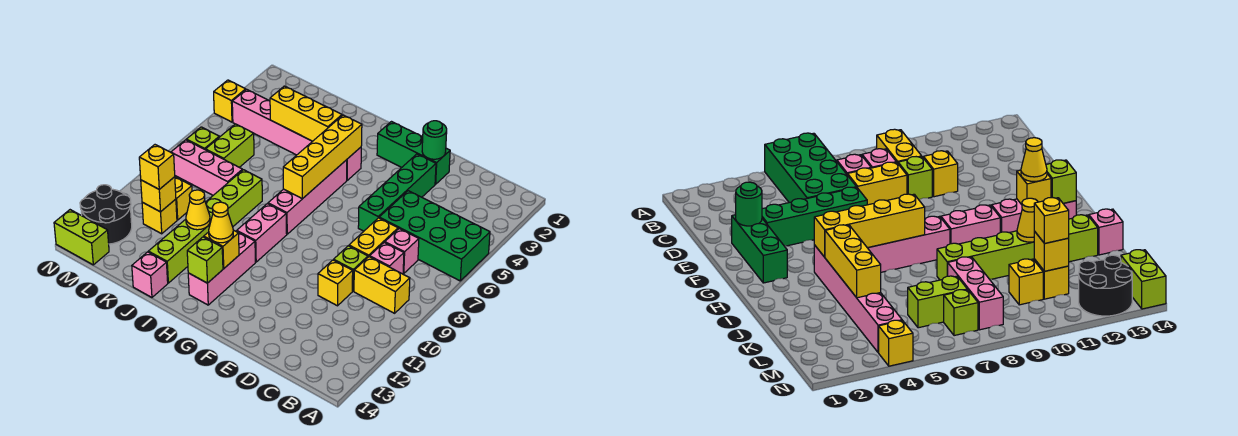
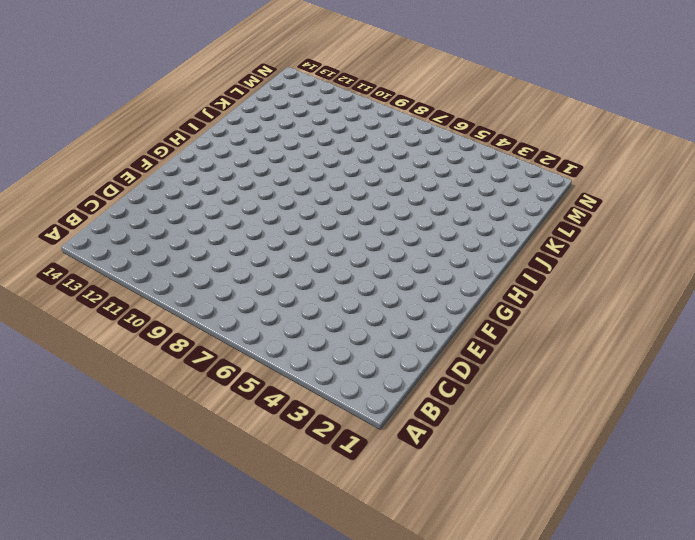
none -> green brick A5:D6 level 1
none -> yellow brick B9:C9 level 1
none -> pink brick C7 level 1
none -> pink brick C8 level 1

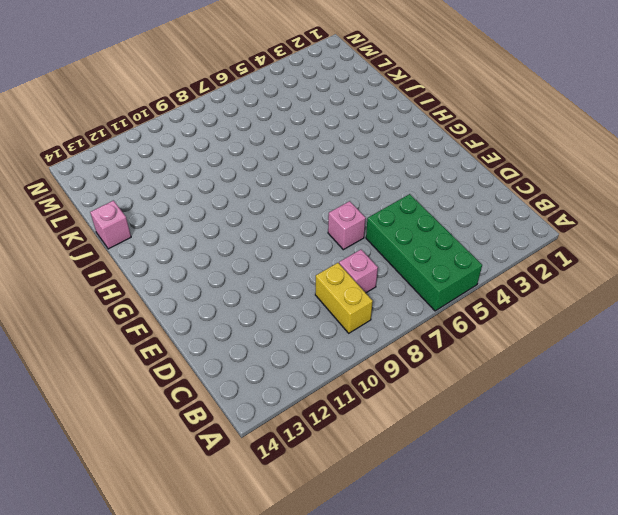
pink brick E7 level 1 -> pink brick C7 level 1
none -> yellow brick D7:D8 level 1
none -> lime brick D9 level 1
none -> yellow brick D10 level 1
none -> green brick E2:G2 level 1

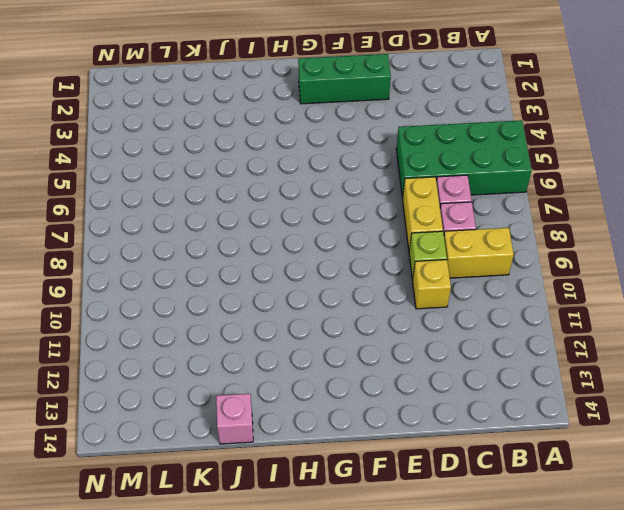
none -> green brick E3:E6 level 1
none -> pink brick H4:M4 level 1
none -> pink brick H5:H8 level 1
none -> pink brick H9:H10 level 1

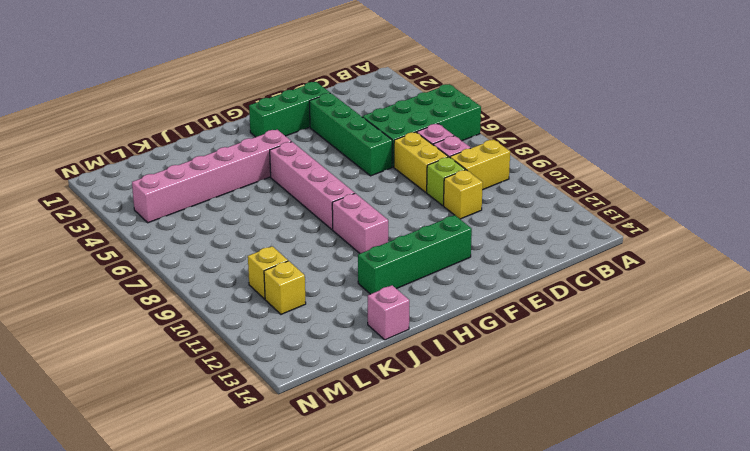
green brick F12:I12 level 1 -> pink brick H11:H13 level 1
none -> lime brick J8:J13 level 1
none -> pink brick K8:M8 level 1
none -> lime brick L6:L7 level 1
none -> lime brick M7 level 1

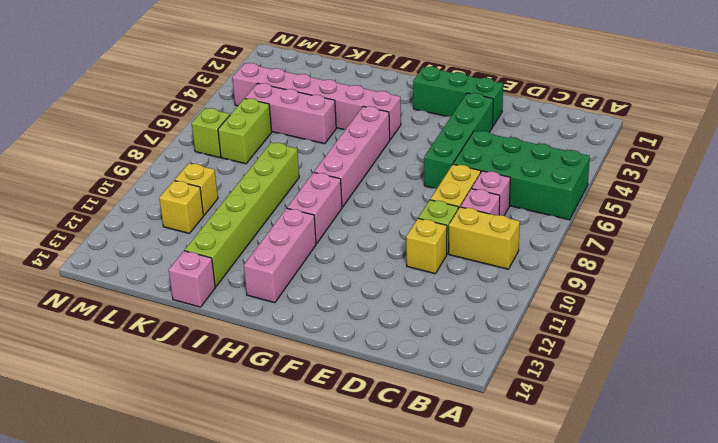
pink brick J5:L5 level 1 -> pink brick K8:M8 level 1
none -> black round brick M12:N13 level 1
none -> lime brick M14:N14 level 1
none -> yellow brick N4 level 1
none -> green round brick E2 level 2

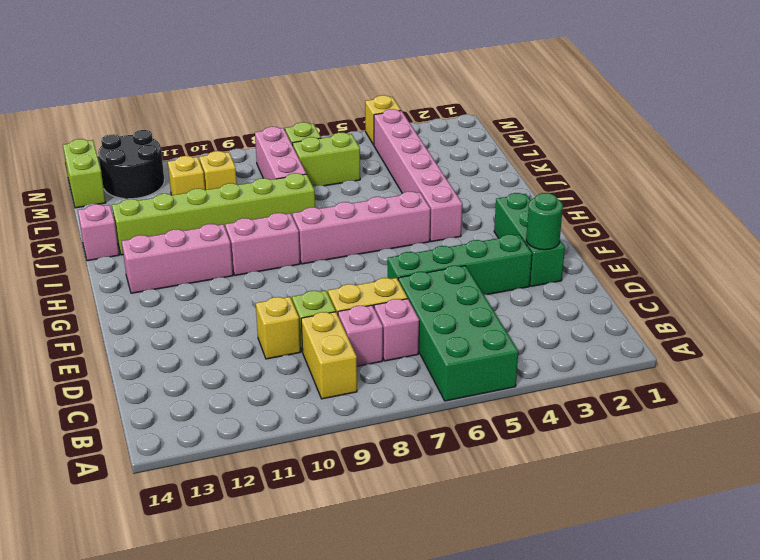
none -> yellow brick H4:H7 level 2
none -> yellow brick H12 level 2
none -> lime brick H13 level 2
none -> yellow brick I4:K4 level 2

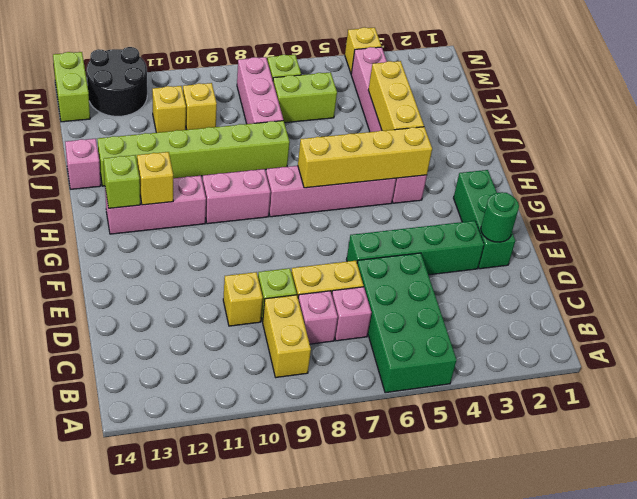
none -> yellow cone J11 level 2
none -> yellow brick L11 level 2
none -> yellow cone H12 level 3
none -> yellow brick L11 level 3

